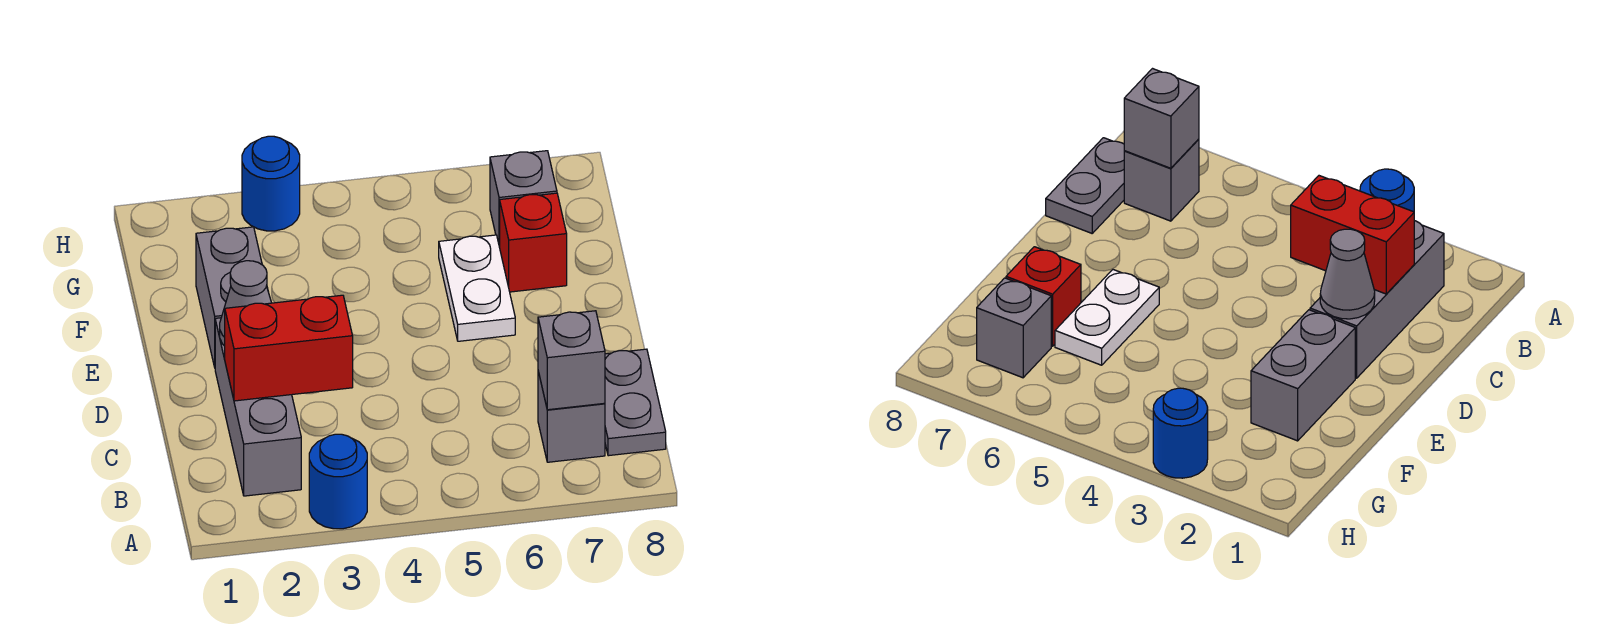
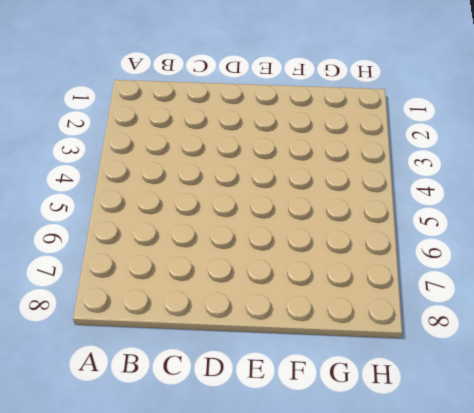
none -> blue round brick A3 level 1
none -> grey brick B2:D2 level 1
none -> grey brick B7 level 1

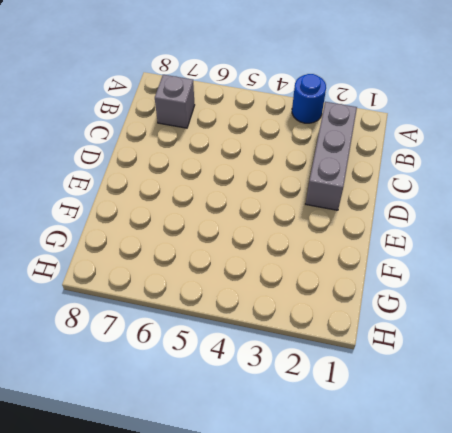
none -> grey plate B8:C8 level 1
none -> grey brick E2:F2 level 1
none -> white plate E6:F6 level 1

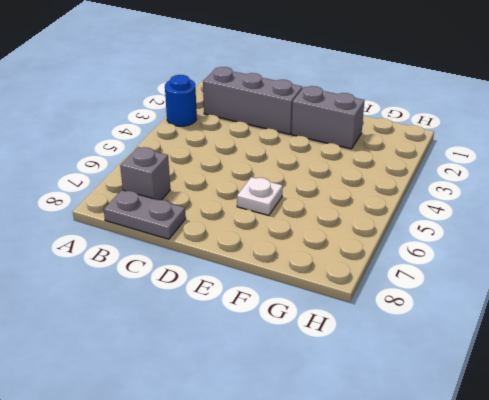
white plate E6 level 1 -> white plate E6:F6 level 1
none -> red brick F7 level 1
none -> grey brick G7 level 1
none -> blue round brick H3 level 1

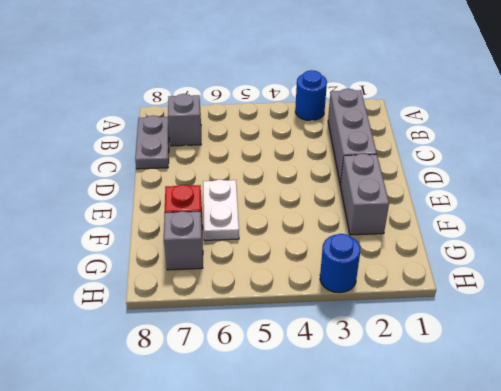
none -> grey brick B7 level 2
none -> red brick C2:C3 level 2
none -> grey cone D2 level 2

